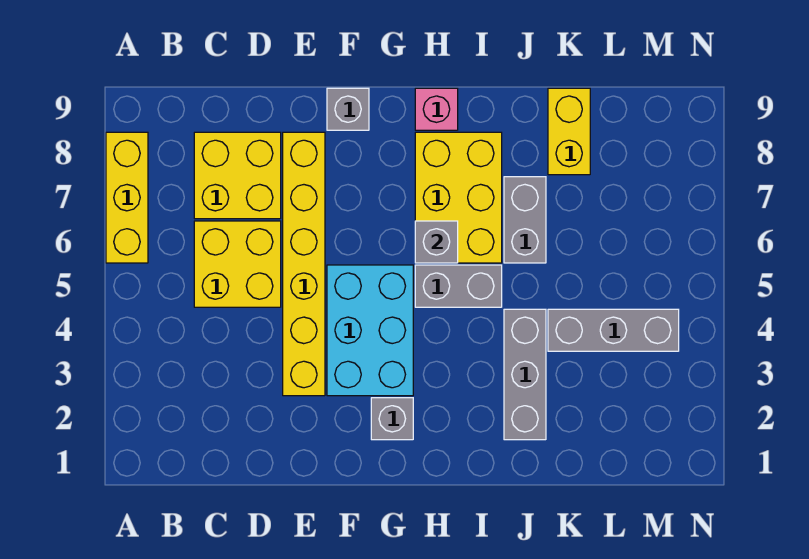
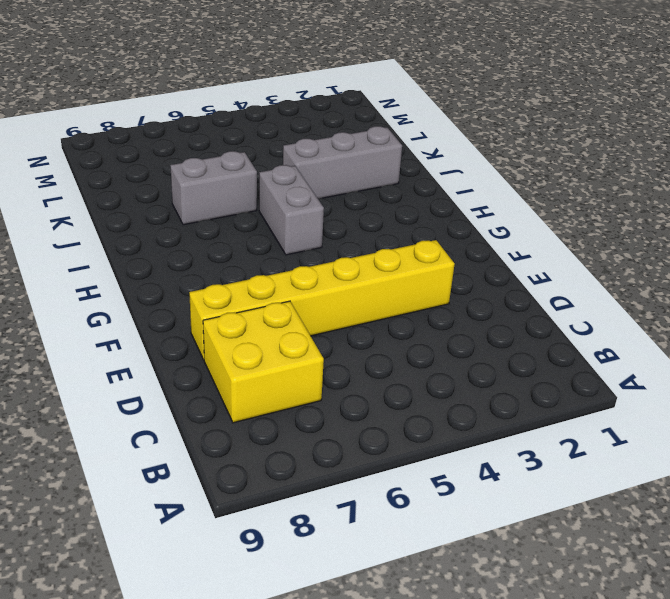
none -> yellow brick A6:A8 level 1
none -> yellow brick C5:D6 level 1
none -> cyan brick F3:G5 level 1

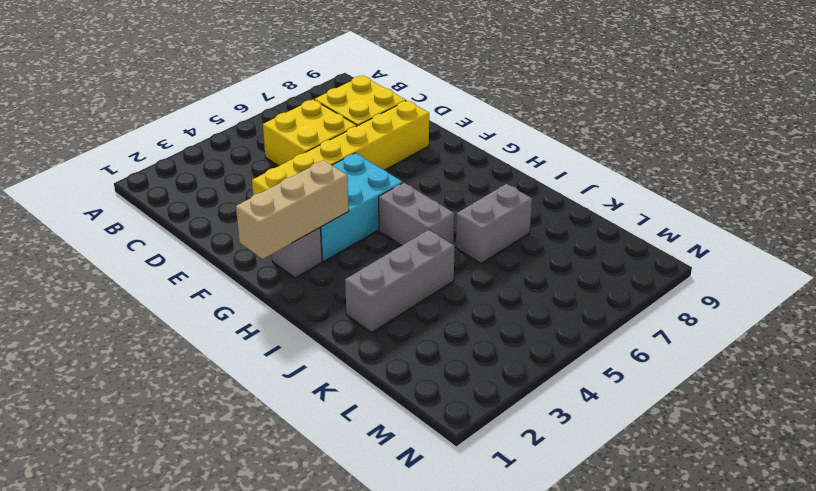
tan brick G1:G3 level 2 -> none
none -> yellow brick A6:A8 level 1
none -> grey brick F9 level 1
none -> yellow brick H6:I8 level 1

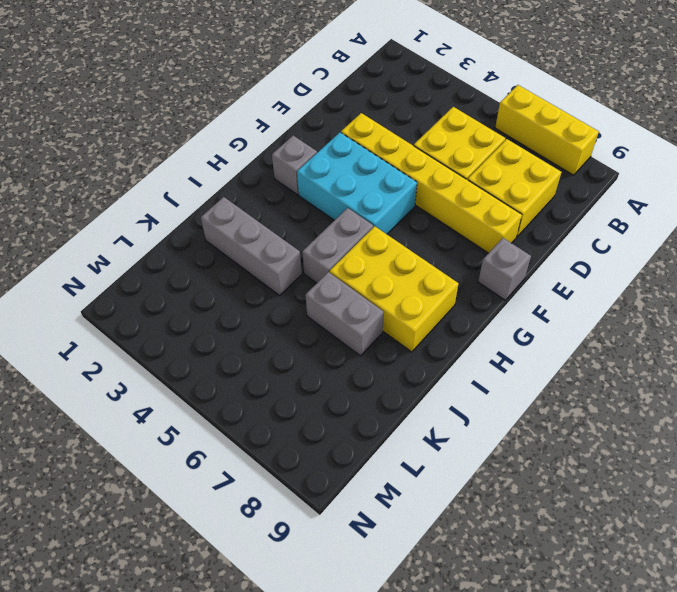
none -> pink brick H9 level 1
none -> grey brick K4:M4 level 1
none -> yellow brick K8:K9 level 1

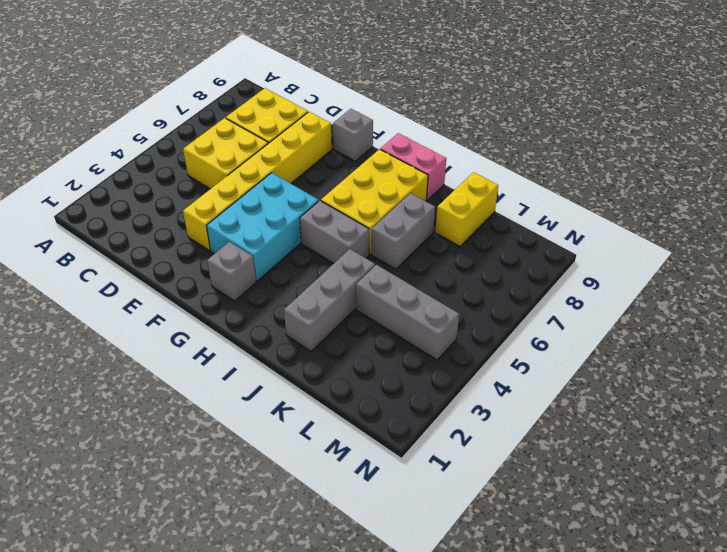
pink brick H9:I9 level 1 -> pink brick H9 level 1
none -> yellow brick A6:A8 level 1
none -> grey brick H6 level 2

